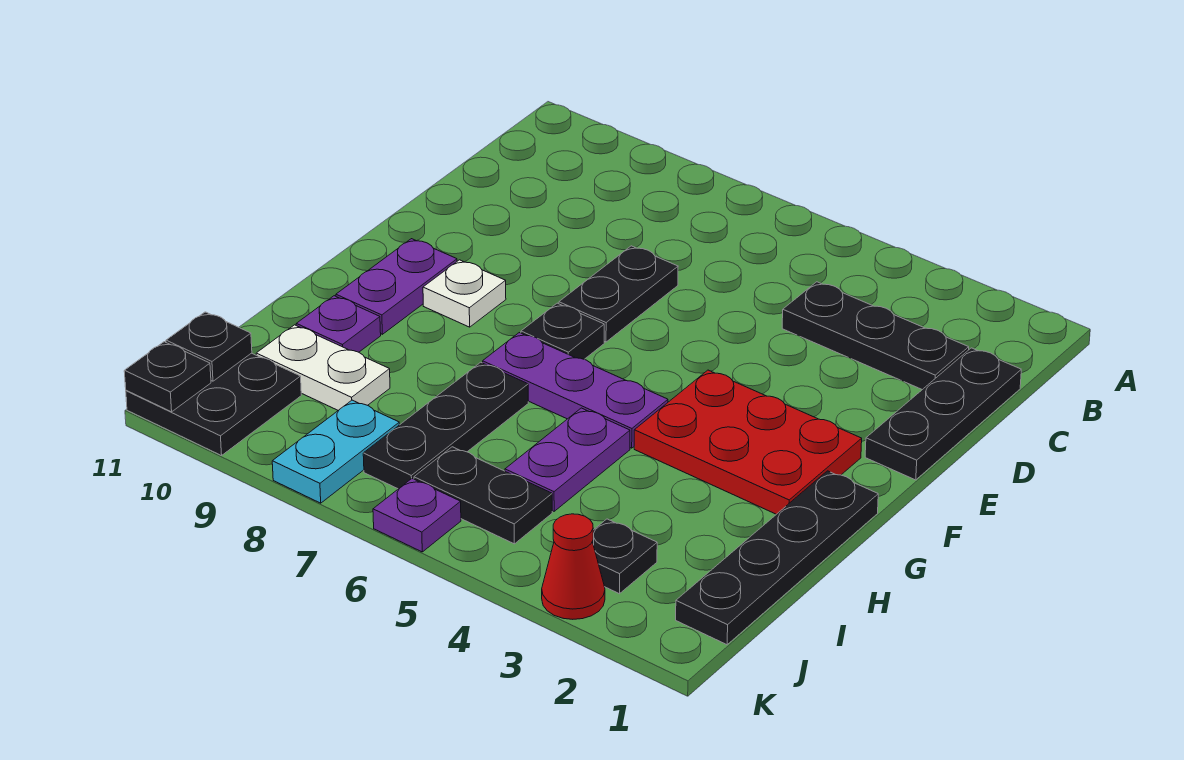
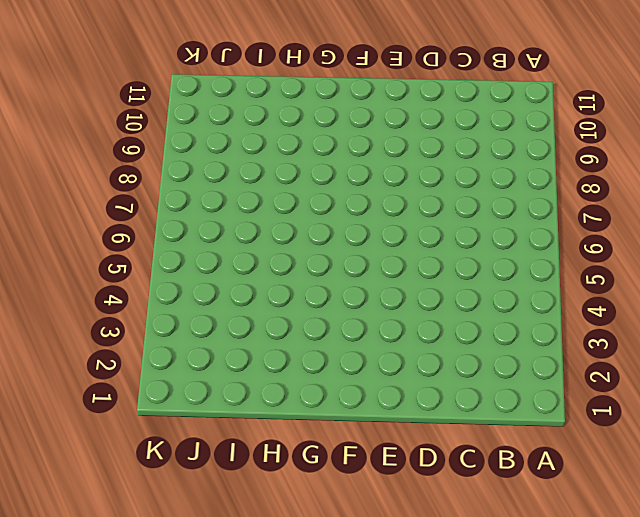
none -> black plate C1:E1 level 1
none -> black plate C2:C4 level 1
none -> black plate D7:E7 level 1

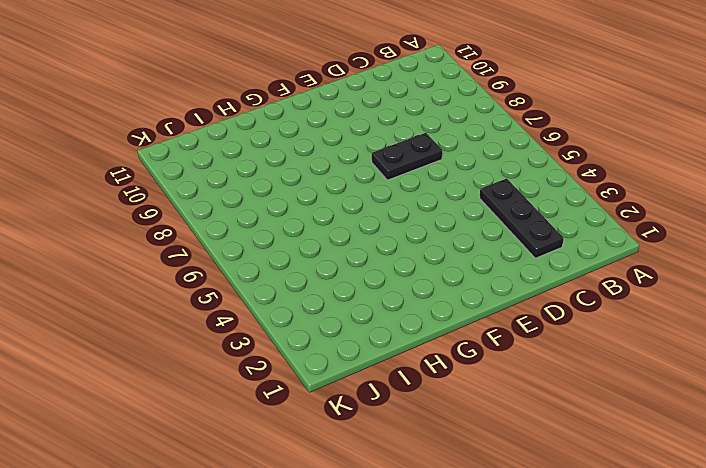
none -> black plate C1:E1 level 1
none -> red plate F2:G4 level 1
none -> black plate F7 level 1

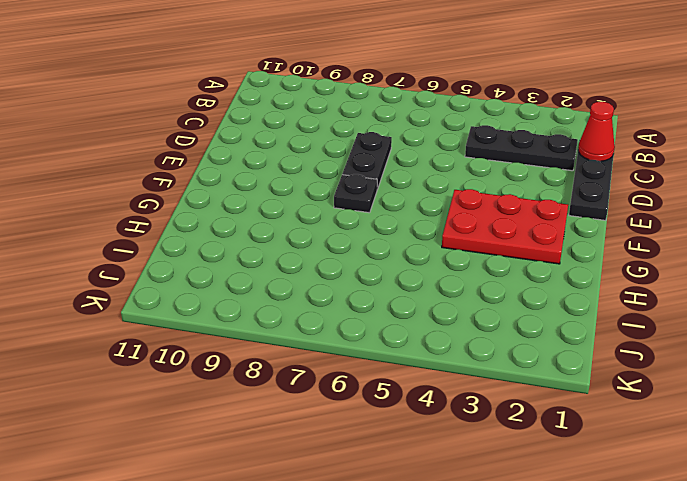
red cone C1 level 2 -> red cone K3 level 1
none -> white plate F9 level 1
none -> purple plate F10:G10 level 1
none -> black plate G1:J1 level 1

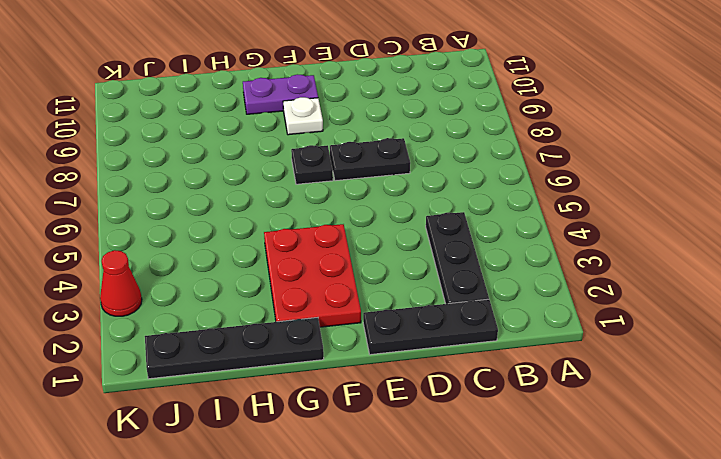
none -> purple plate G5:G7 level 1
none -> purple plate H5:I5 level 1
none -> black plate H7:J7 level 1

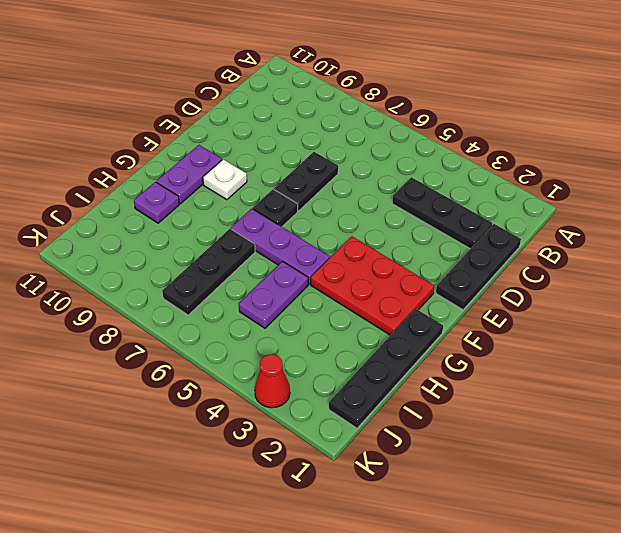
none -> white plate I9:I10 level 1
none -> black plate J3 level 1
none -> black plate J5:J6 level 1

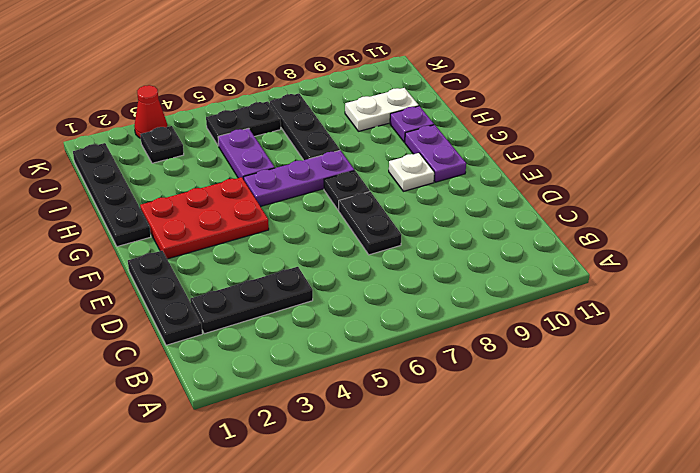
none -> cyan plate J8:K8 level 1
none -> black plate J10:K11 level 1
none -> purple plate K6 level 1

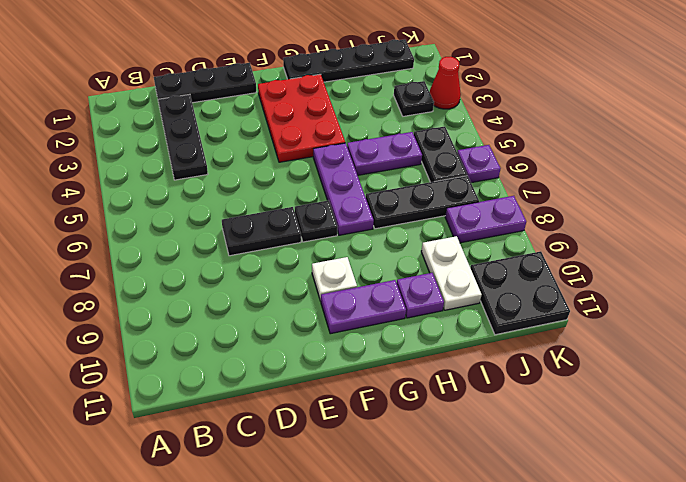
purple plate J8:K8 level 1 -> cyan plate J8:K8 level 1
none -> black plate J11 level 2
none -> black plate K11 level 2

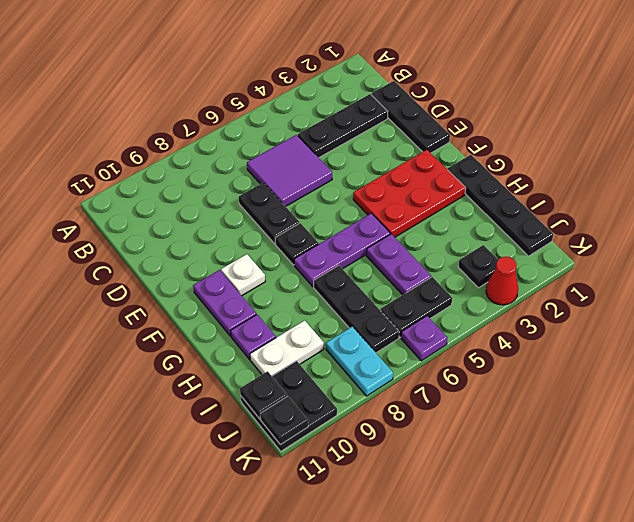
purple tile C5:D6 level 1 -> none

